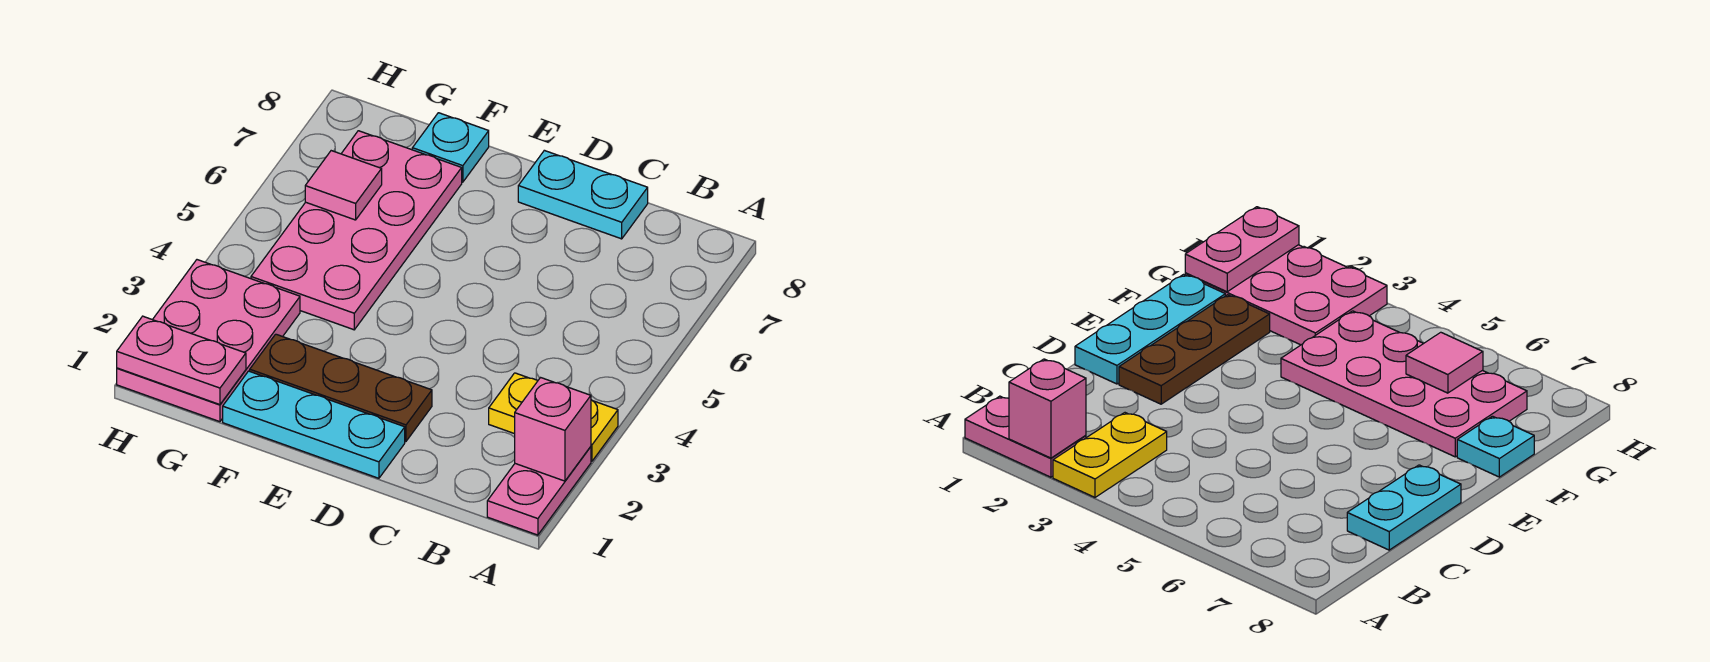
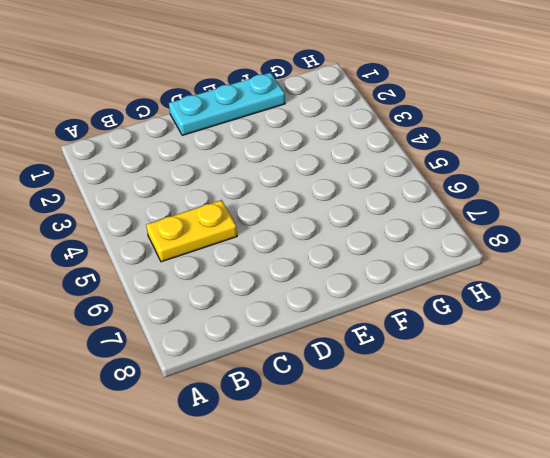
yellow plate B5:C5 level 1 -> yellow plate A3:B3 level 1
none -> pink plate A1:A2 level 1
none -> cyan plate C8:D8 level 1

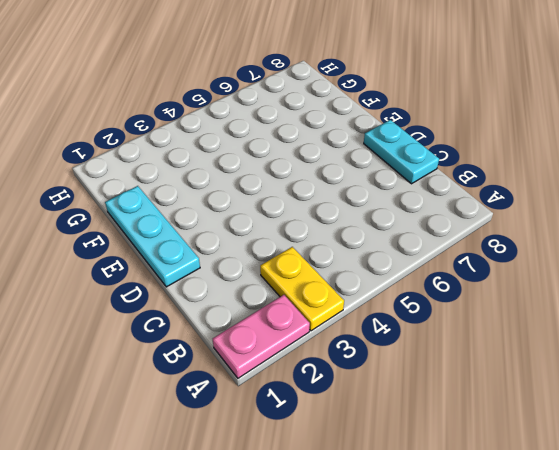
none -> brown plate D2:F2 level 1
none -> pink plate F4:G7 level 1

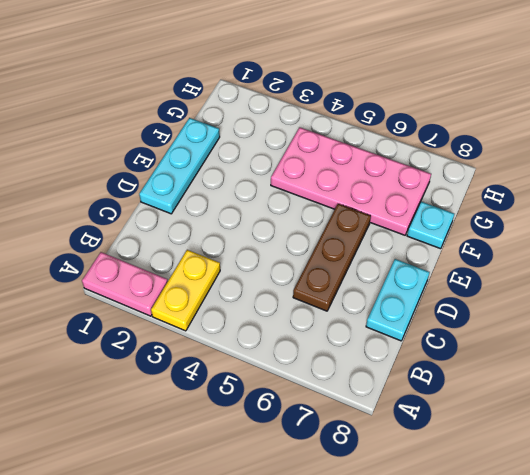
brown plate C6:E6 level 1 -> brown plate D2:F2 level 1
none -> pink plate G1:H3 level 1
none -> pink brick A2 level 2

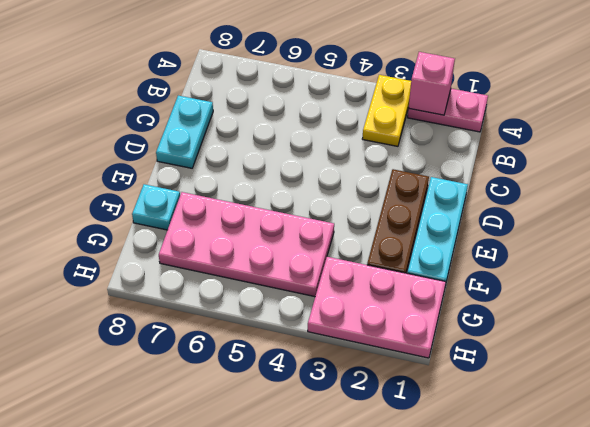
none -> pink plate G1:H1 level 2
none -> pink tile G6 level 2

